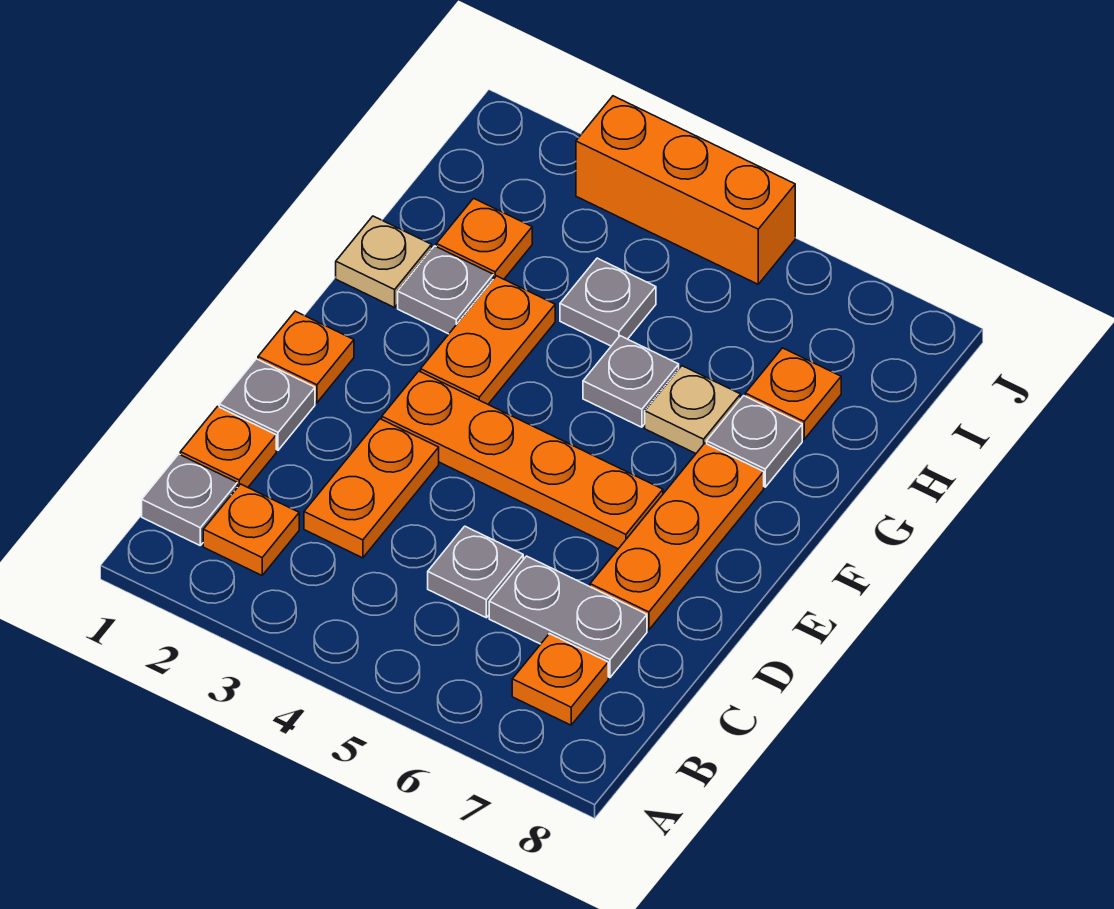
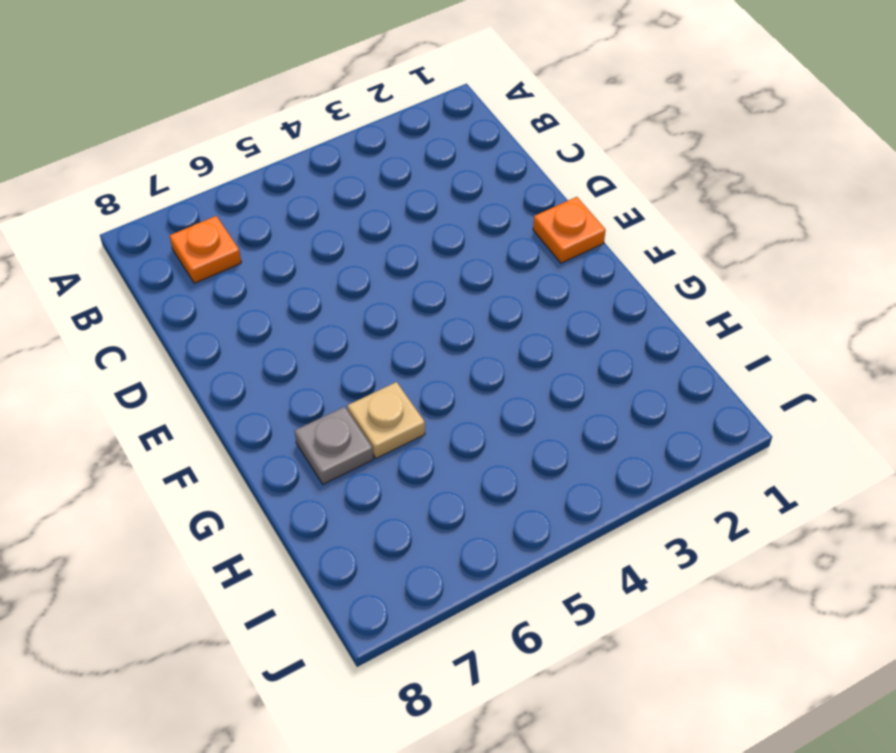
none -> grey plate B1 level 1
none -> orange plate B2 level 1
none -> orange plate C1 level 1

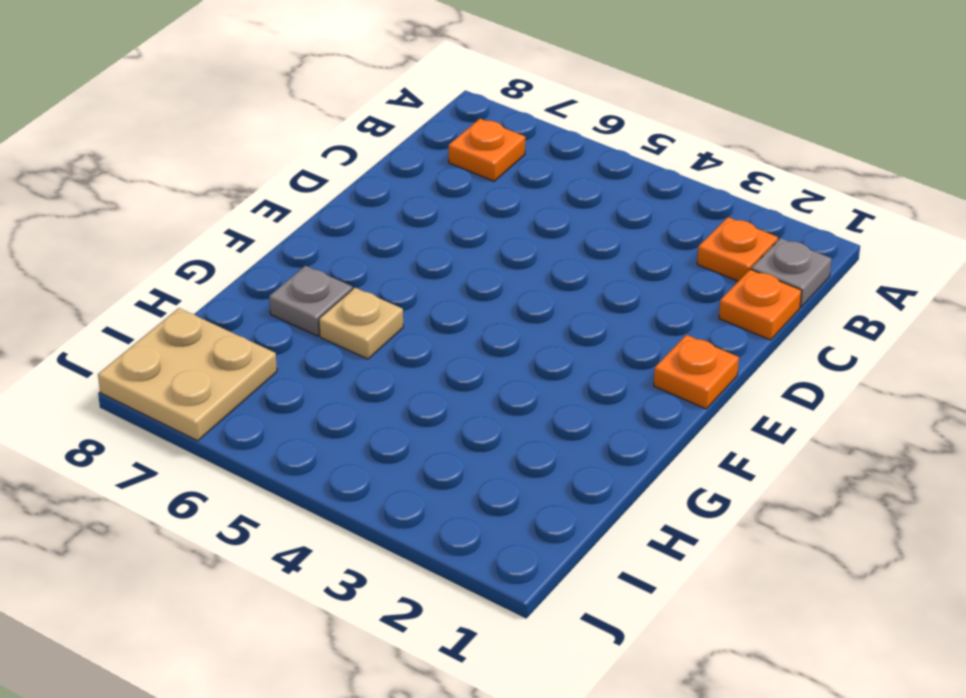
tan plate I7:J8 level 1 -> none
none -> orange plate C3:D3 level 1
none -> grey plate C5 level 1
none -> grey plate C6:C7 level 1

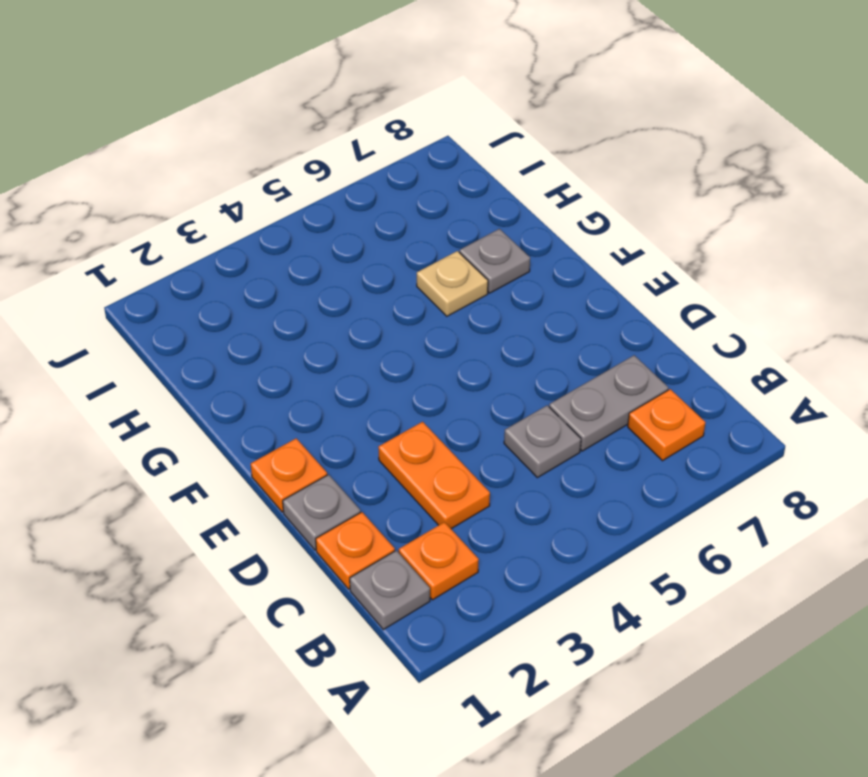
none -> orange plate D7:F7 level 1
none -> orange plate E3:E6 level 1
none -> orange plate F3:G3 level 1

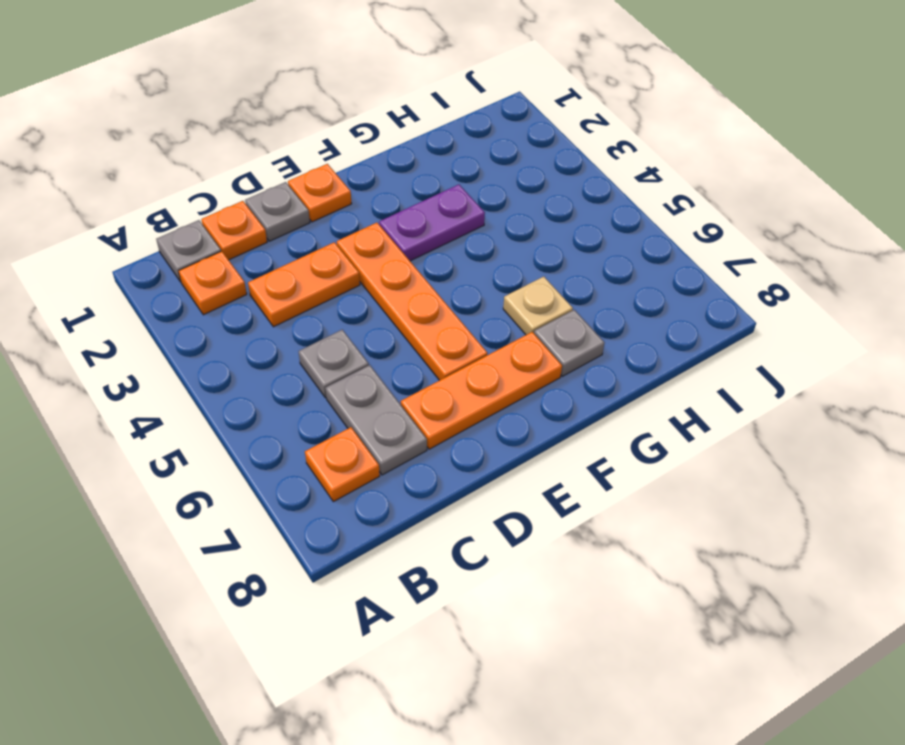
purple plate F3:G3 level 1 -> orange plate F3:G3 level 1
none -> tan plate G1 level 1
none -> grey plate G2 level 1
none -> grey plate G5 level 1

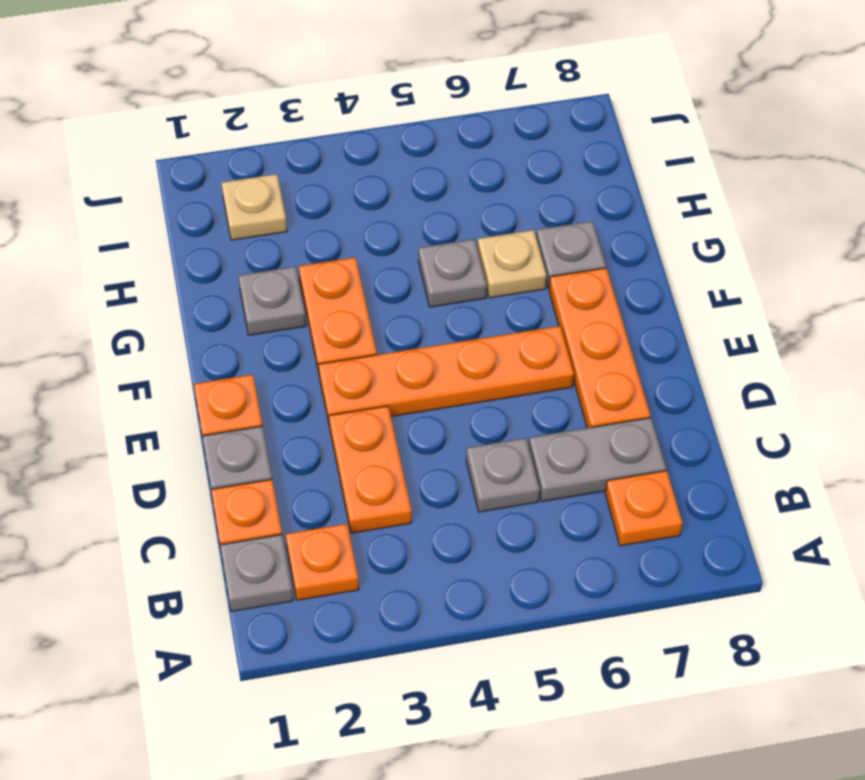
tan plate I2 level 1 -> tan plate G1 level 1
none -> orange plate H2 level 1
none -> grey plate H4 level 1
none -> orange plate H7 level 1

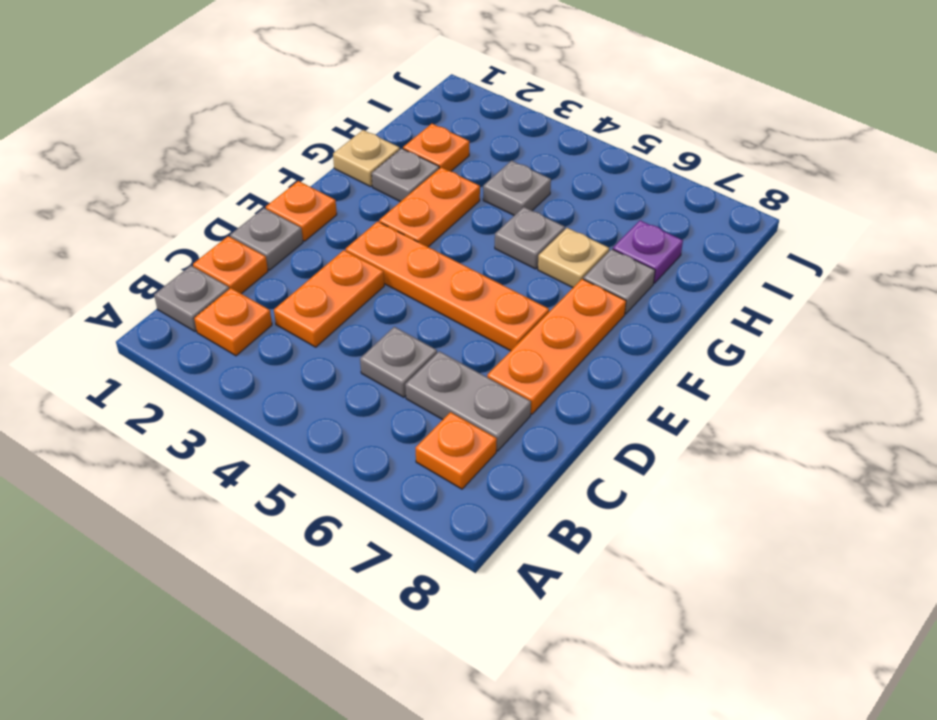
purple plate H7 level 1 -> orange plate H7 level 1
none -> orange brick J3:J5 level 1

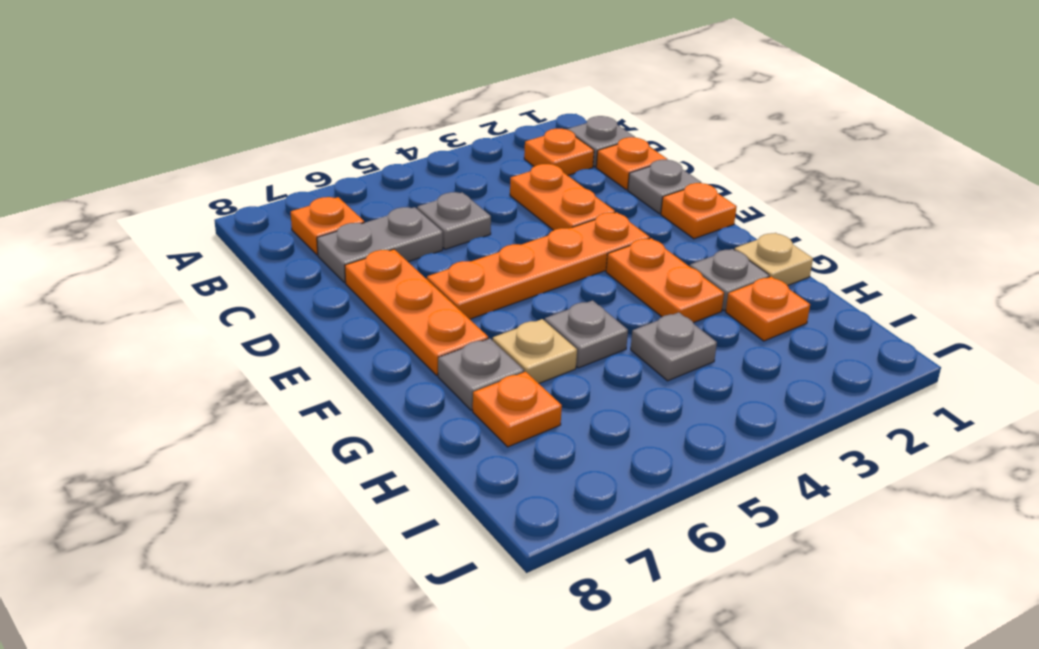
none -> orange brick J3:J5 level 1

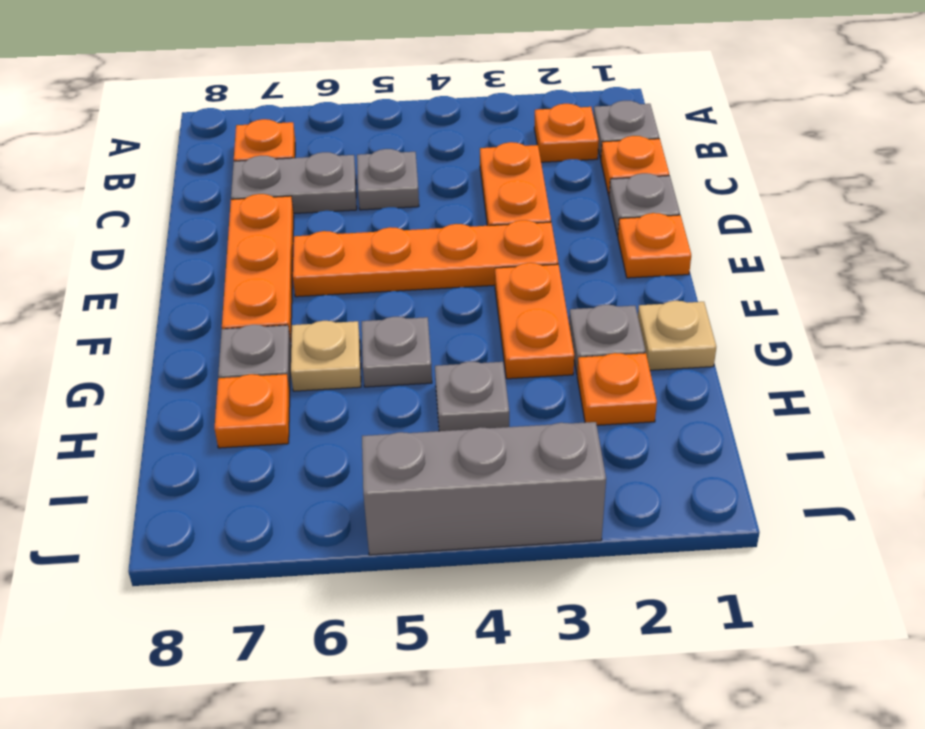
grey brick J3:J5 level 1 -> orange brick J3:J5 level 1

